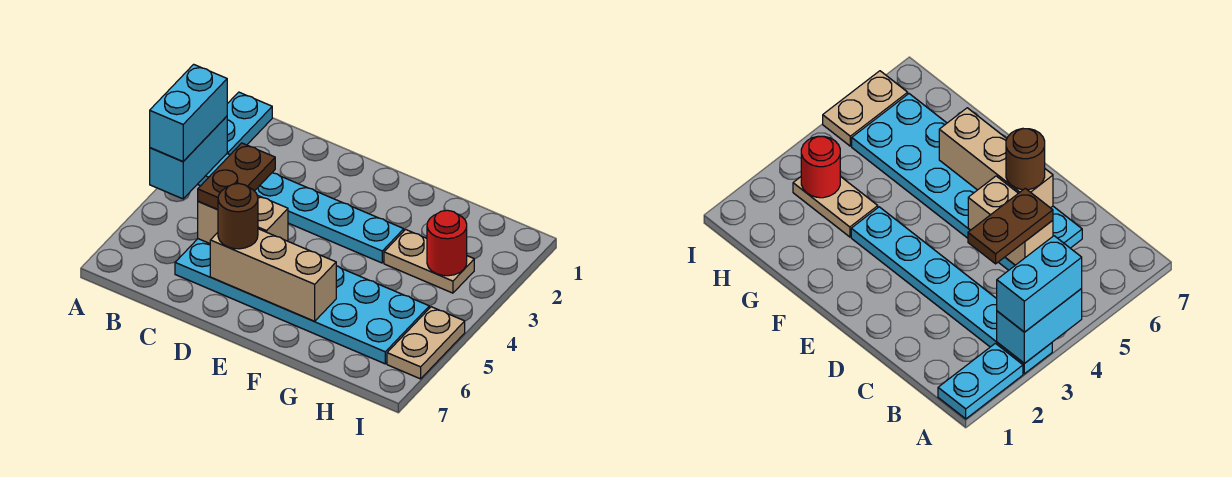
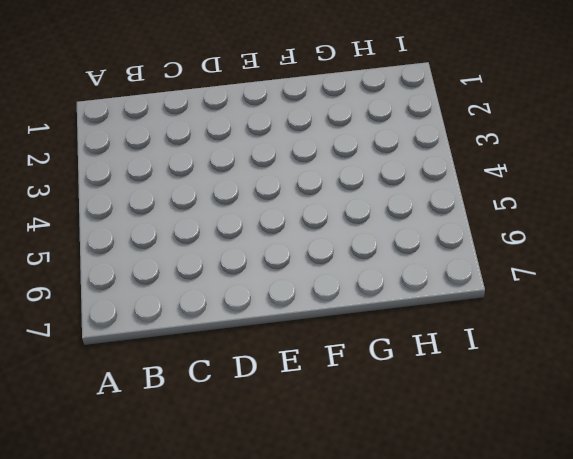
none -> cyan plate A1:A2 level 1
none -> cyan plate A3:F3 level 1
none -> cyan plate C5:H6 level 1

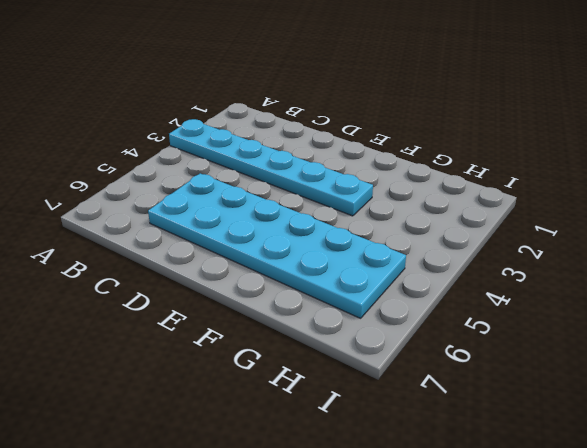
none -> cyan plate A1:A2 level 1
none -> tan plate G3:H3 level 1
none -> tan plate I5:I6 level 1

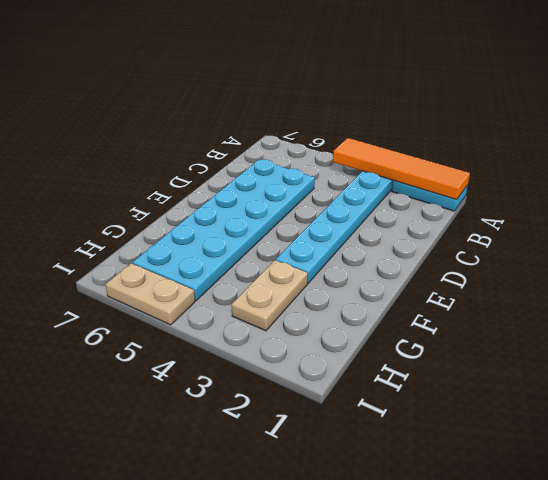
orange tile A1:A4 level 2 -> cyan brick A3:A4 level 2
none -> tan brick C5:D5 level 2
none -> tan brick D6:F6 level 2
none -> red round brick H3 level 2

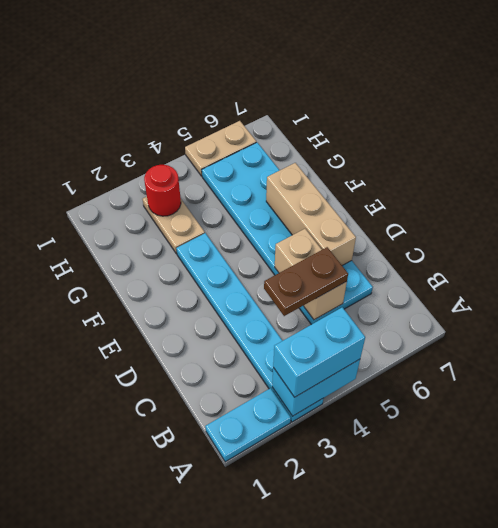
none -> brown round brick D6 level 3

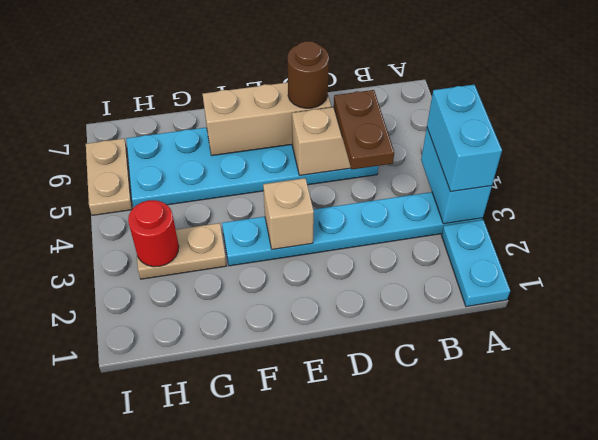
tan brick E3 level 2 -> none

